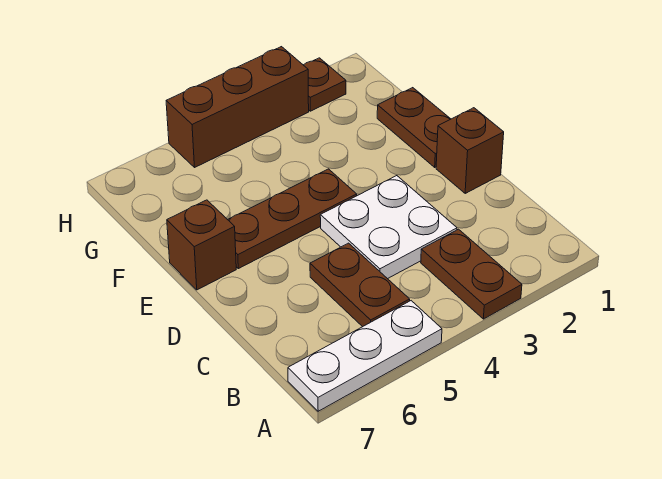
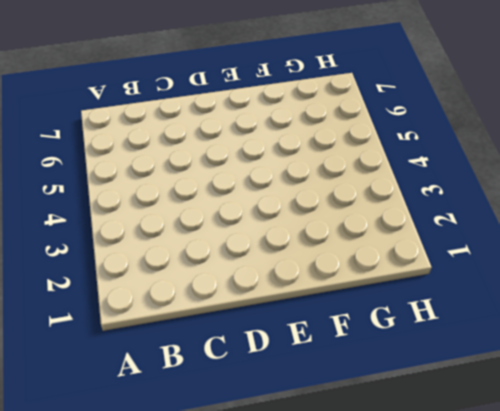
none -> brown plate A3:B3 level 1
none -> white plate A5:A7 level 1

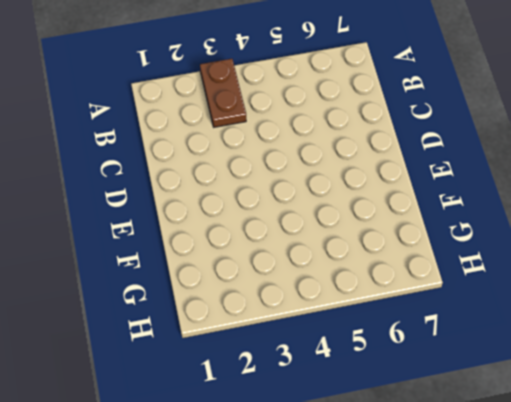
none -> white plate A5:A7 level 1
none -> brown plate B5:C5 level 1

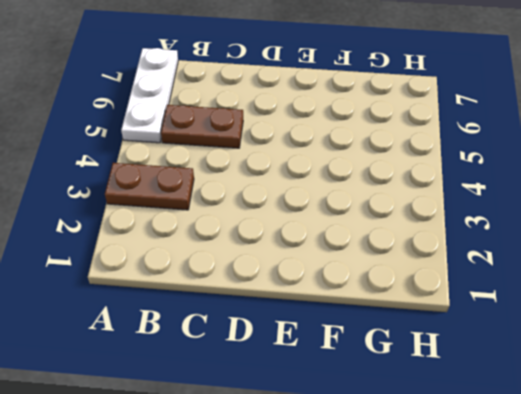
none -> white plate C3:D4 level 1
none -> brown brick D1 level 1

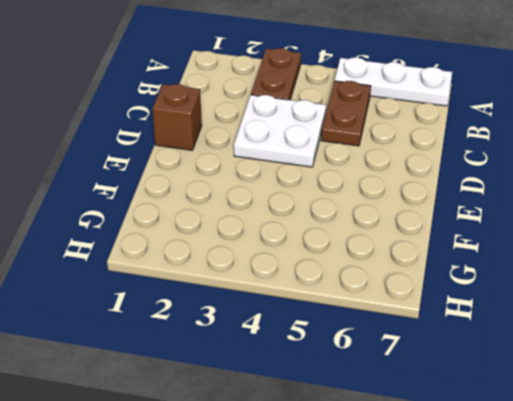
none -> brown plate E1:F1 level 1
none -> brown plate E4:E6 level 1

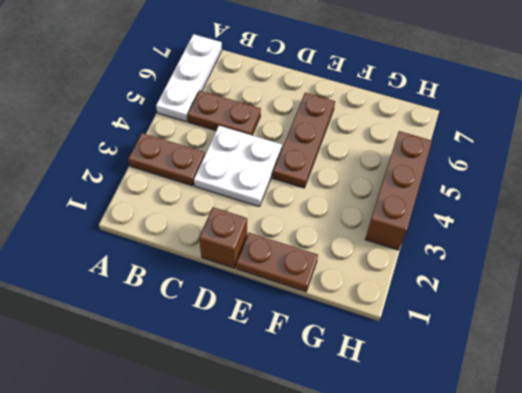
none -> brown brick E7 level 1
none -> brown plate H2 level 1

